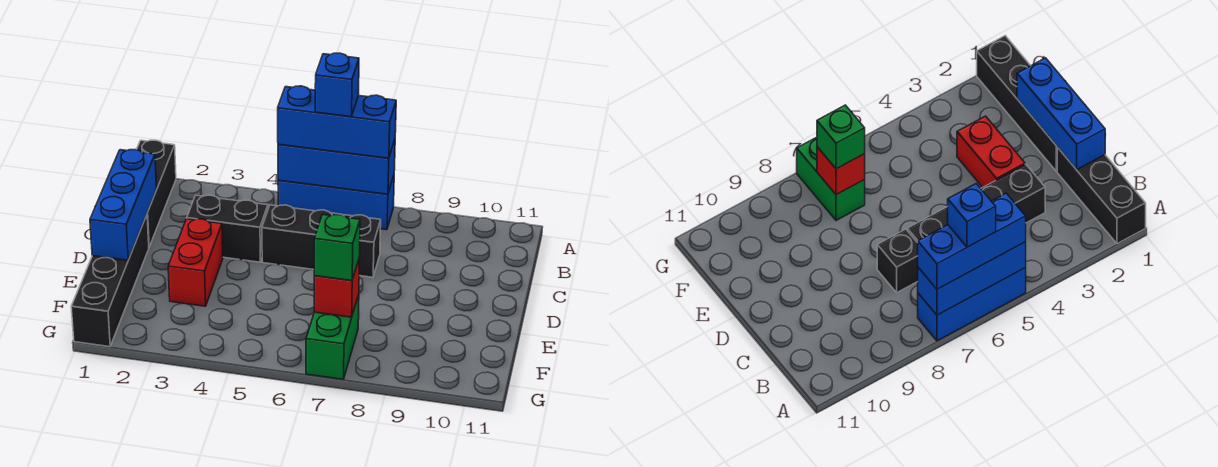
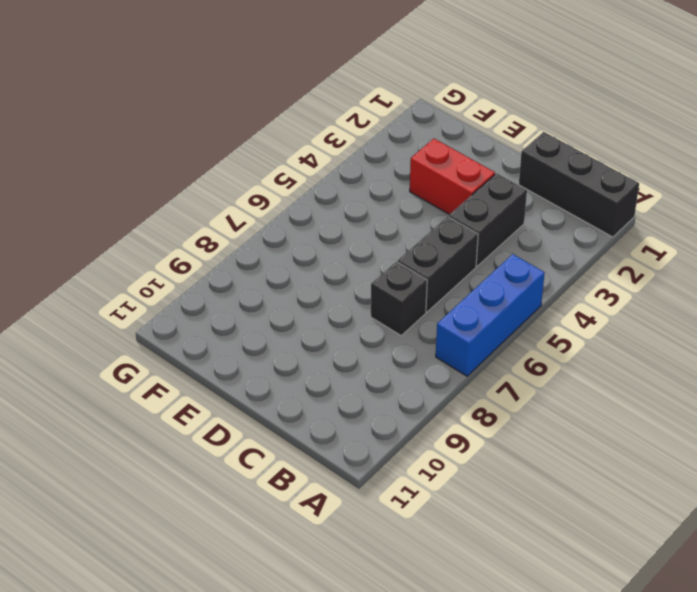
none -> black brick D1:G1 level 1
none -> green brick F7:G7 level 1
none -> blue brick A5:A7 level 2

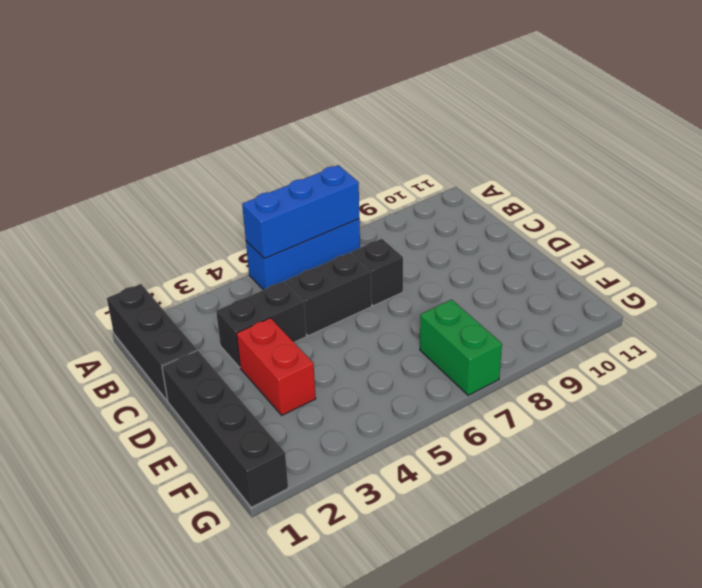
none -> blue brick C1:E1 level 2
none -> red brick F7 level 2
none -> blue brick A5:A7 level 3

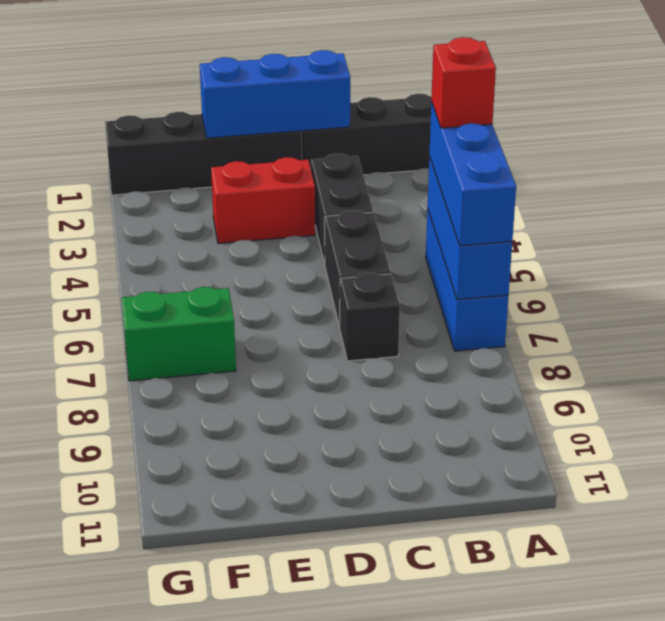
red brick A5 level 4 -> red brick F7 level 2
none -> green brick F7 level 3
none -> blue brick A6 level 4

